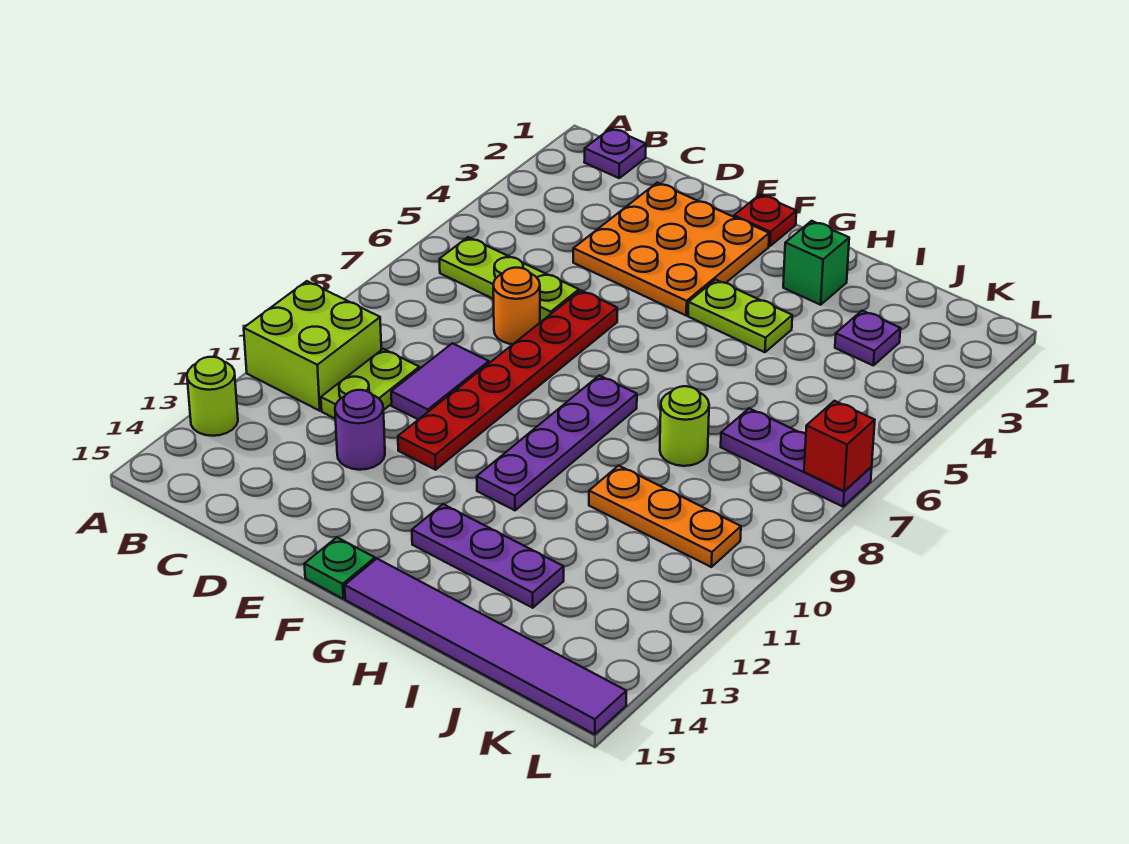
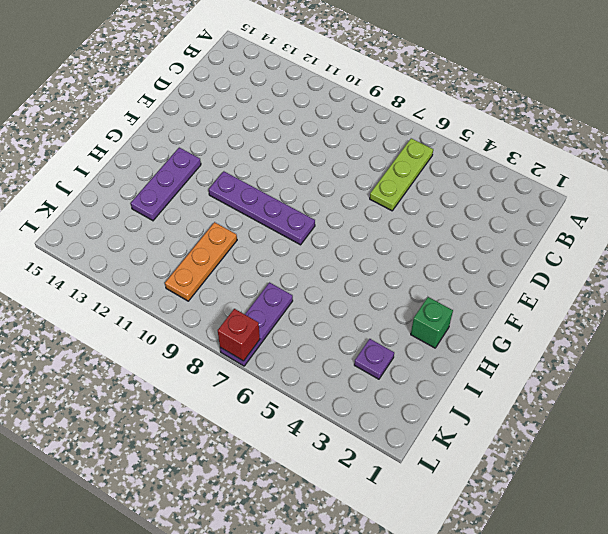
none -> lime brick A10:B11 level 1
none -> lime round brick A13 level 1
none -> purple plate B1 level 1

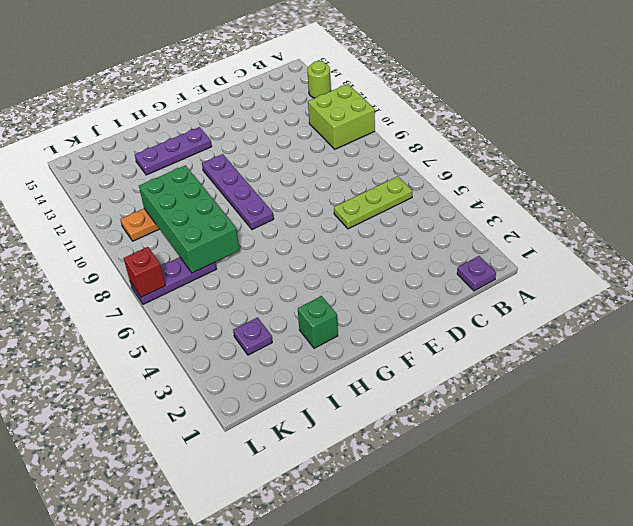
green brick I7:J10 level 2 -> none
none -> lime plate C10:C11 level 1
none -> orange plate D2:F4 level 1
none -> orange round brick D7 level 1

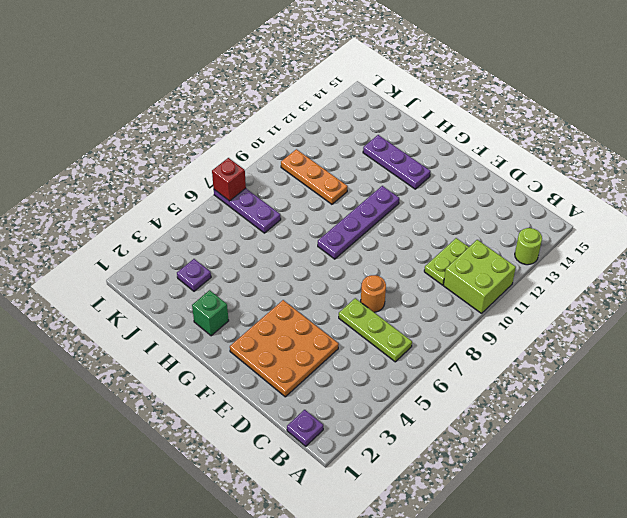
none -> purple tile D9:D10 level 1
none -> purple round brick D12 level 1
none -> red plate E6:E11 level 1

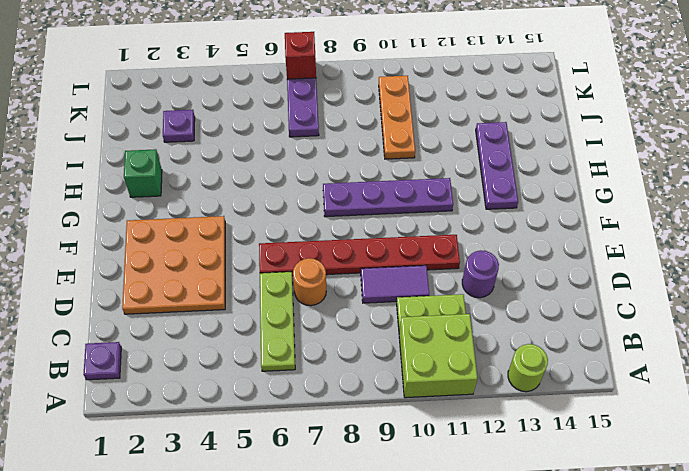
none -> red plate F1 level 1
none -> green plate F15 level 1
none -> lime plate G4:H4 level 1

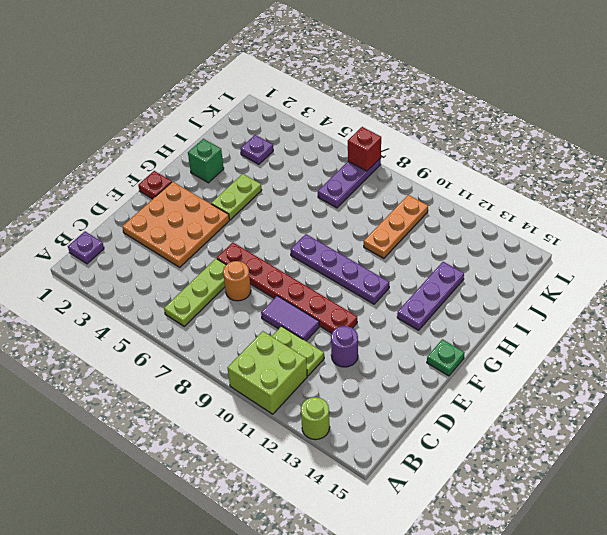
none -> purple tile G15:L15 level 1
none -> lime round brick I8 level 1

